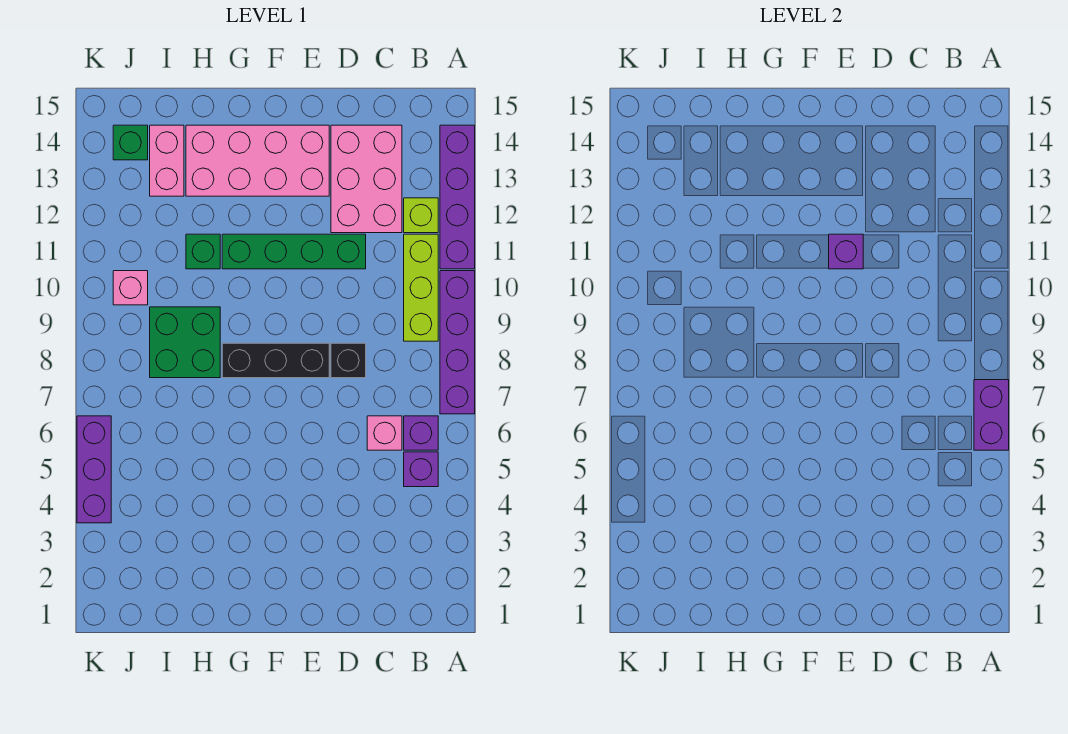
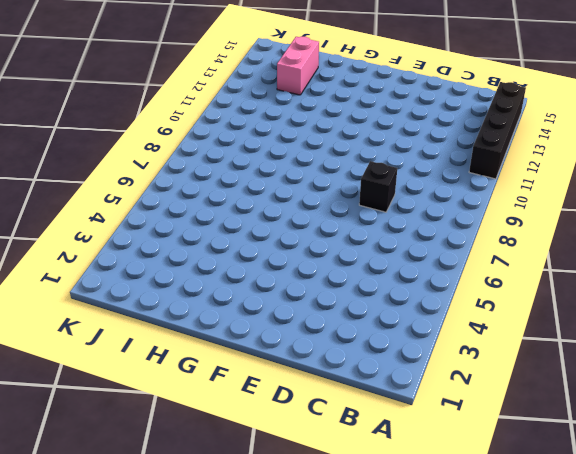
black brick A11:A14 level 1 -> purple brick A11:A14 level 1
none -> purple brick A7:A10 level 1
none -> purple brick B5 level 1
none -> purple brick B6 level 1

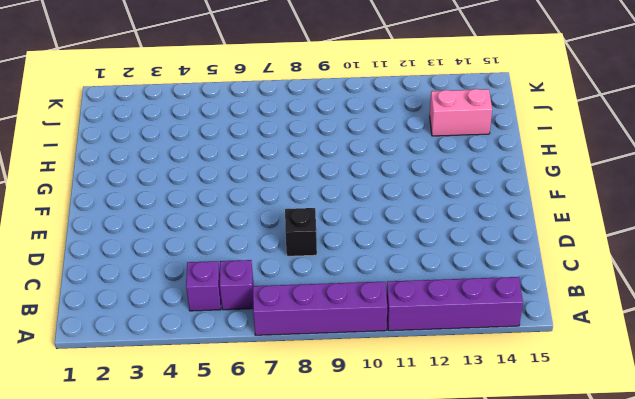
none -> lime brick B9:B11 level 1
none -> lime brick B12 level 1
none -> pink brick C6 level 1

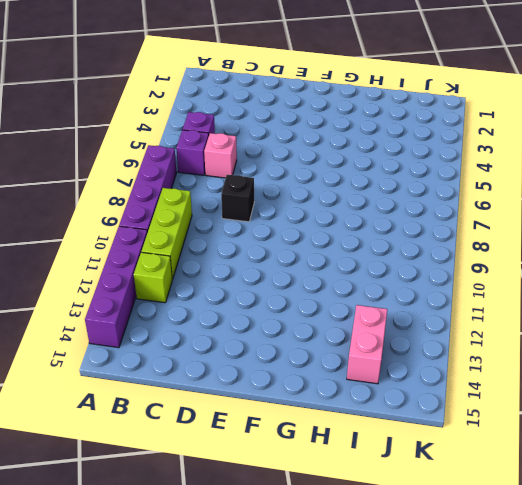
none -> pink brick C12:D14 level 1
none -> green brick D11:G11 level 1
none -> black brick E8:G8 level 1

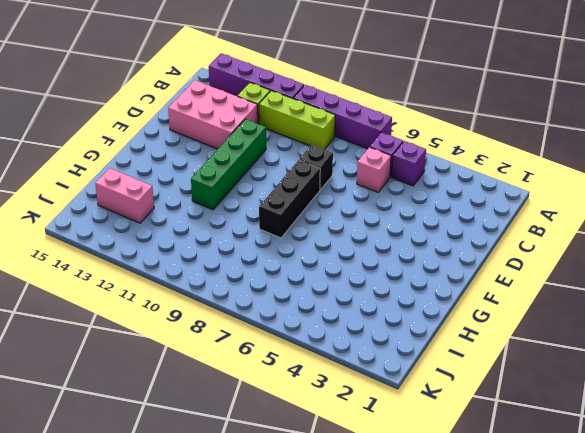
none -> pink brick E13:H14 level 1
none -> green brick H8:I9 level 1
none -> green brick H11 level 1

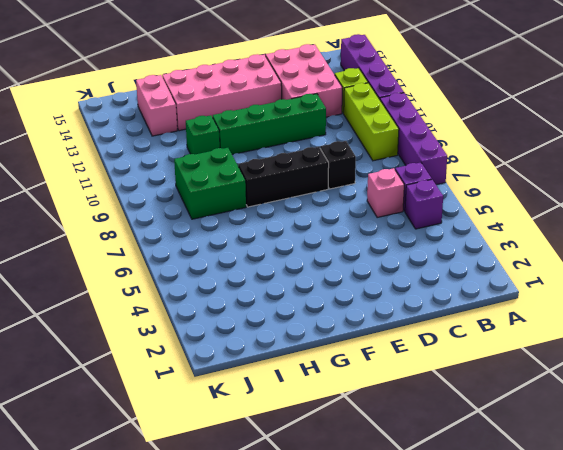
none -> pink brick J10 level 1
none -> green brick J14 level 1
none -> purple brick K4:K6 level 1

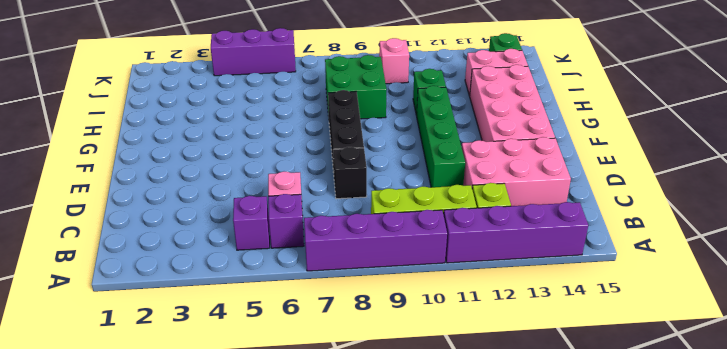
none -> purple brick A6:A7 level 2
none -> purple brick E11 level 2

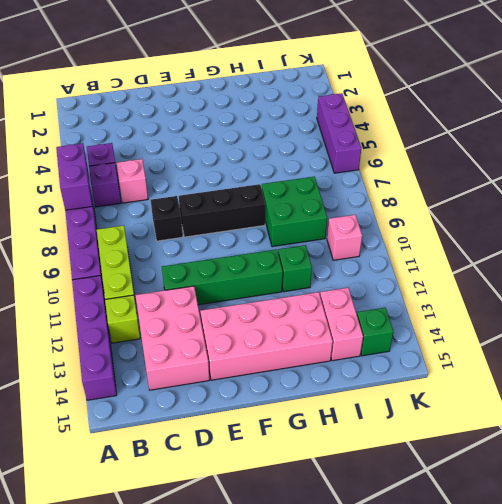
none -> purple brick E11 level 2

